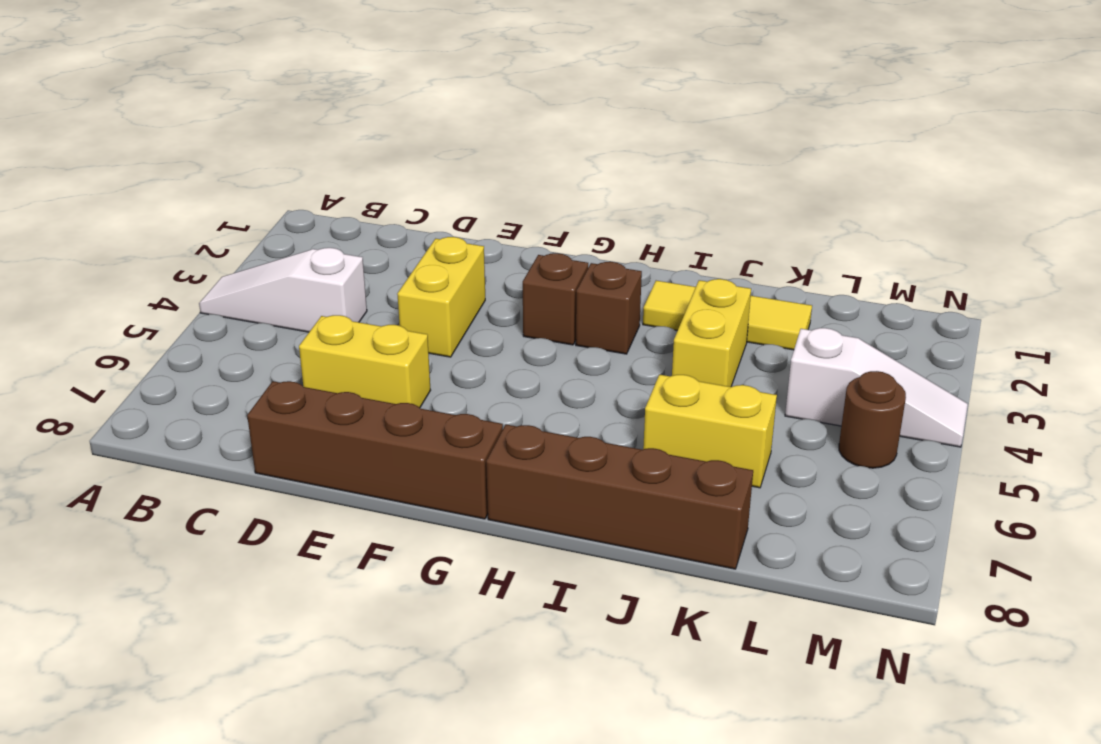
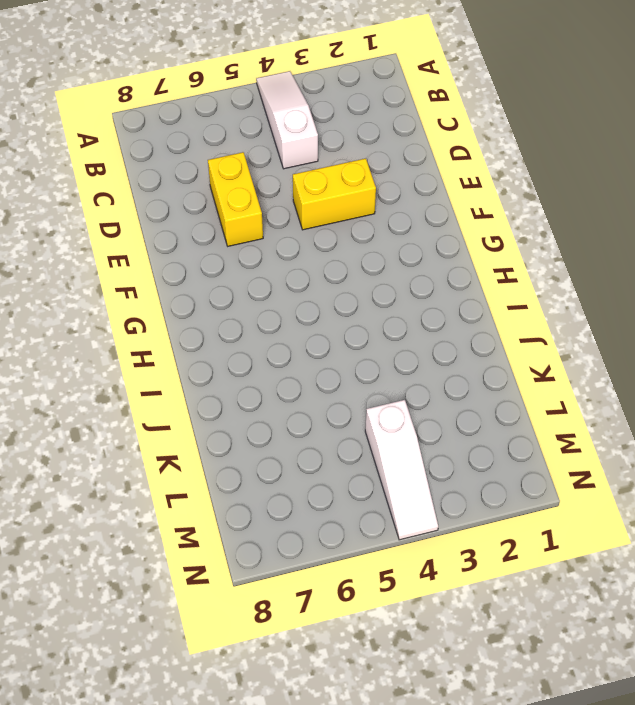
none -> brown brick D8:G8 level 1
none -> brown brick G3 level 1
none -> brown brick H3 level 1

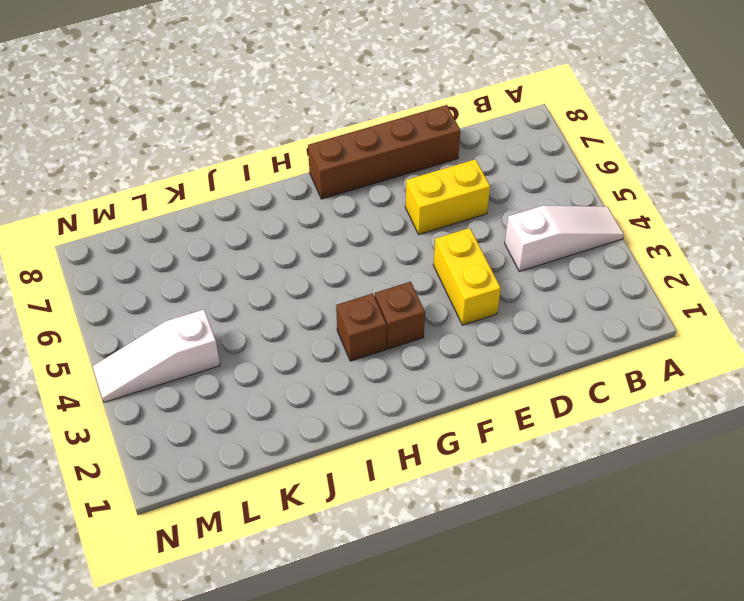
none -> brown brick H8:K8 level 1
none -> yellow tile I2:K2 level 1
none -> yellow brick J3:J4 level 1

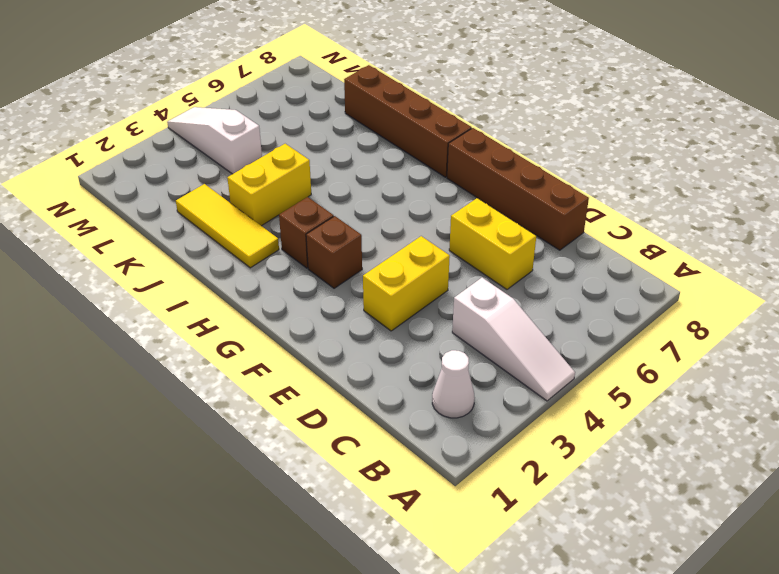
white cone B2 level 1 -> none
none -> yellow brick J6:K6 level 1
none -> brown round brick M5 level 1

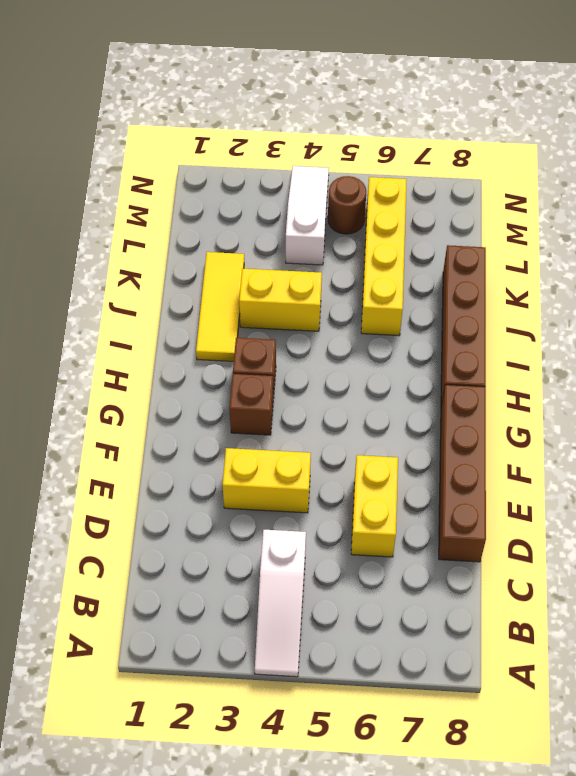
yellow brick J6:M6 level 1 -> yellow brick J6:K6 level 1

